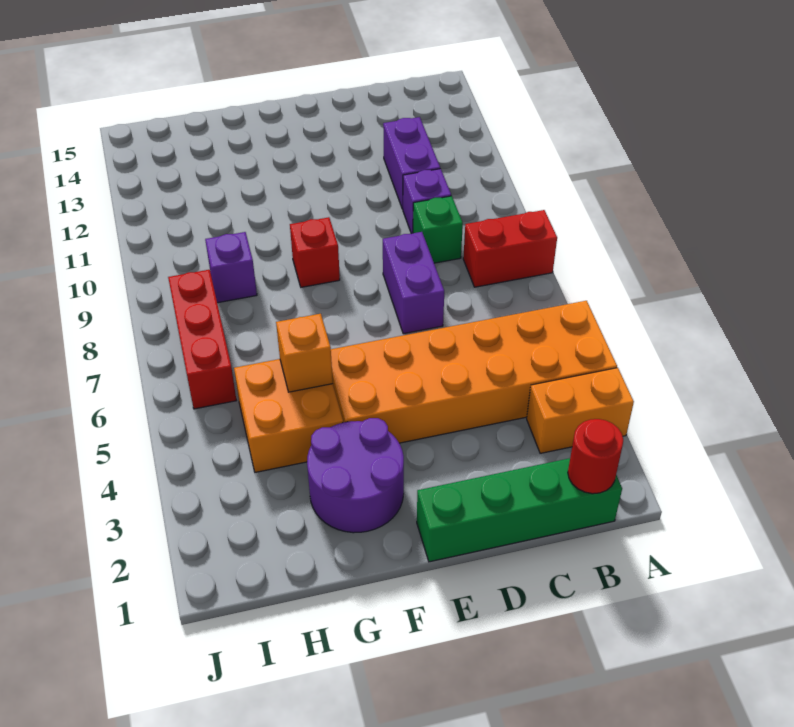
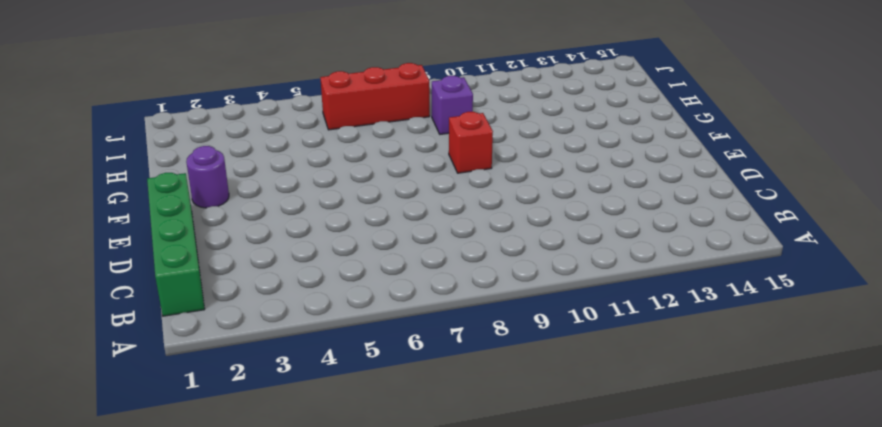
purple round brick F2 level 1 -> purple round brick F2:G3 level 1
none -> orange brick A3:B3 level 1
none -> orange brick A4:F5 level 1
none -> red brick A8:B8 level 1

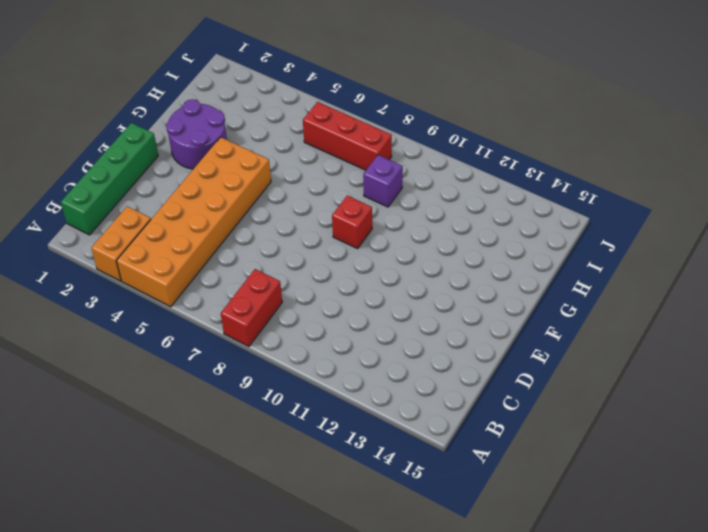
none -> green brick C9 level 1
none -> purple brick C10 level 1
none -> purple brick C11:C12 level 1

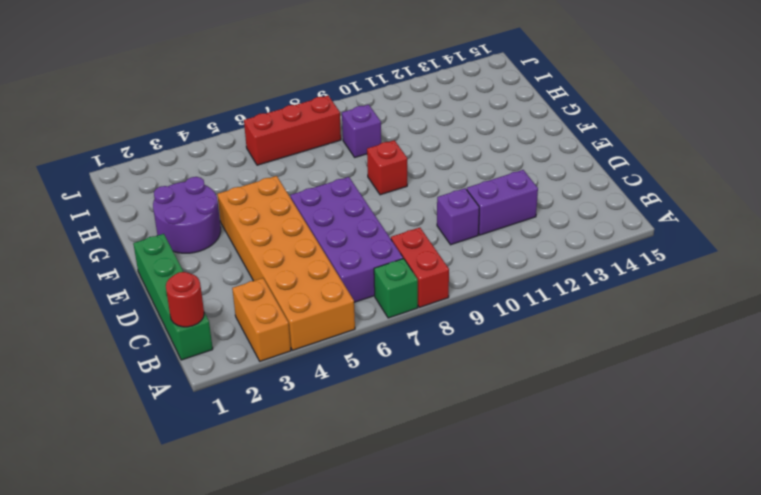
green brick A7 level 1 -> green brick C9 level 1
purple brick B6:E7 level 1 -> purple brick D7:D8 level 1
none -> orange brick G4:H5 level 1
none -> orange brick G5 level 2

